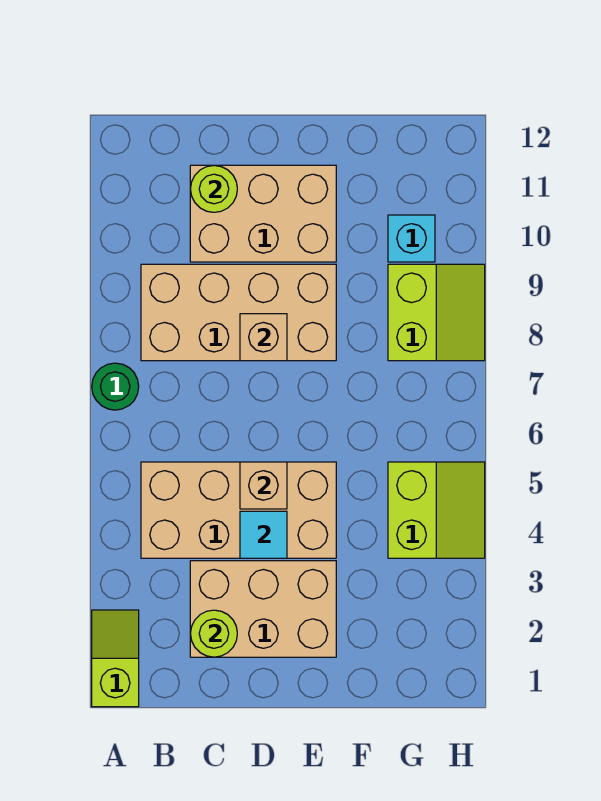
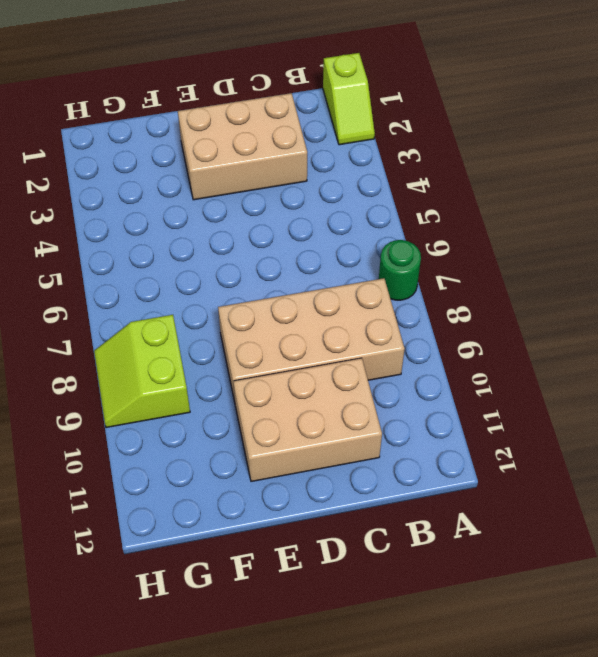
none -> tan brick B4:E5 level 1
none -> lime slope G4:H5 level 1 top G
none -> cyan brick G10 level 1

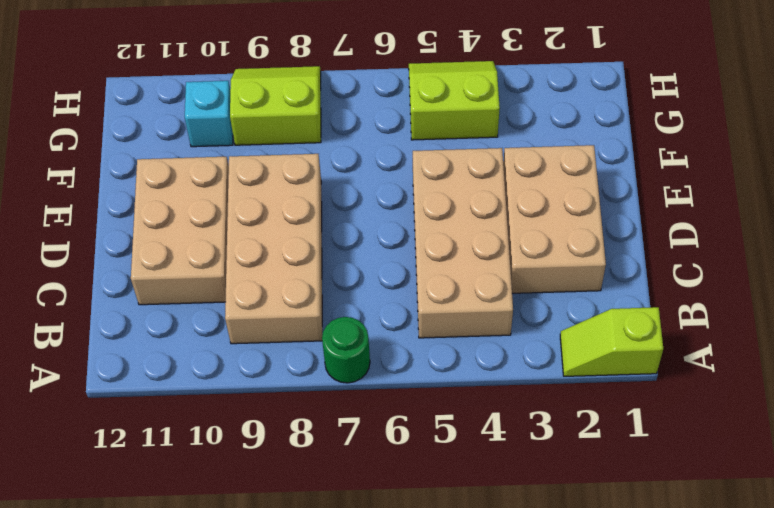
none -> lime round brick C2 level 2
none -> lime round brick C11 level 2
none -> cyan tile D4 level 2

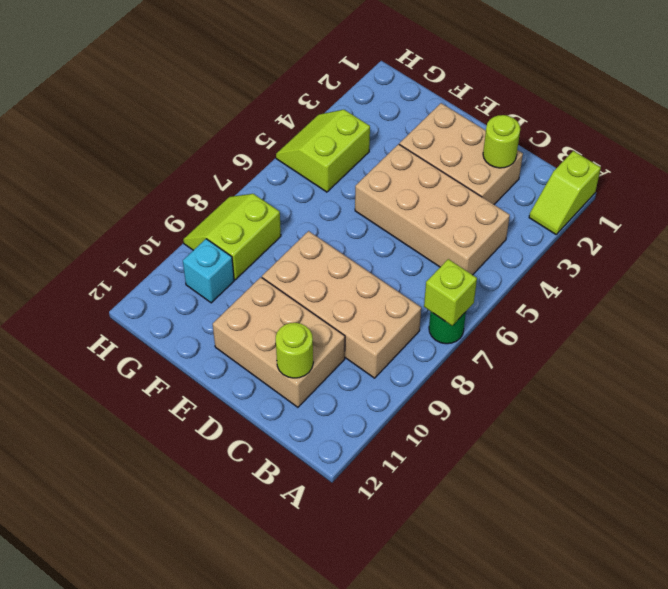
lime brick A7 level 2 -> none
none -> cyan tile D4 level 2
none -> tan brick D5 level 2
none -> tan brick D8 level 2

